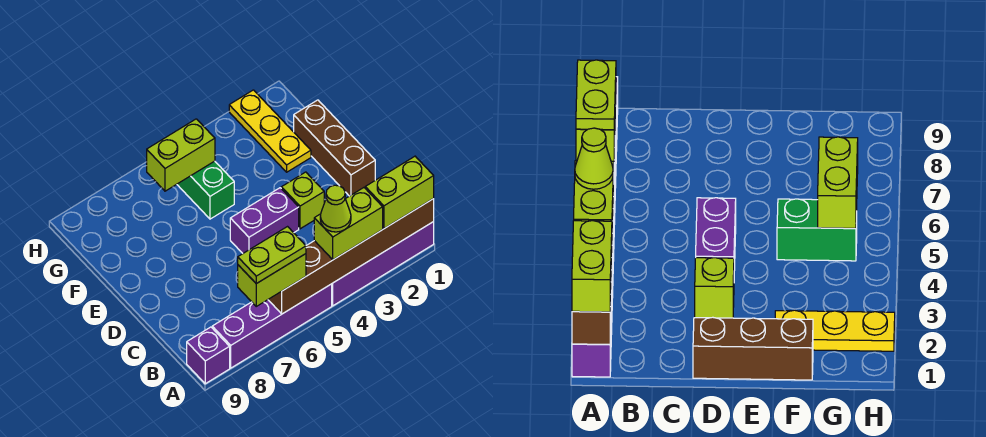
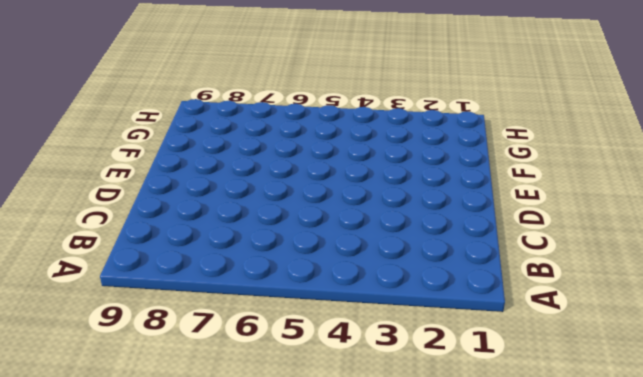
none -> purple brick A1:A4 level 1
none -> purple brick A5:A8 level 1
none -> purple brick A9 level 1

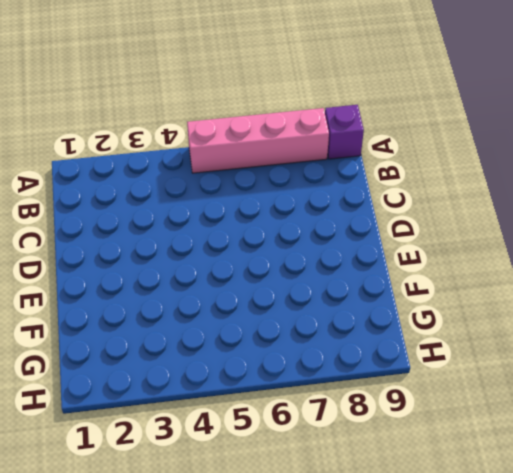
pink brick A5:A8 level 1 -> purple brick A5:A8 level 1
none -> purple brick A1:A4 level 1
none -> brown brick D1:F1 level 1
none -> lime brick D3 level 1

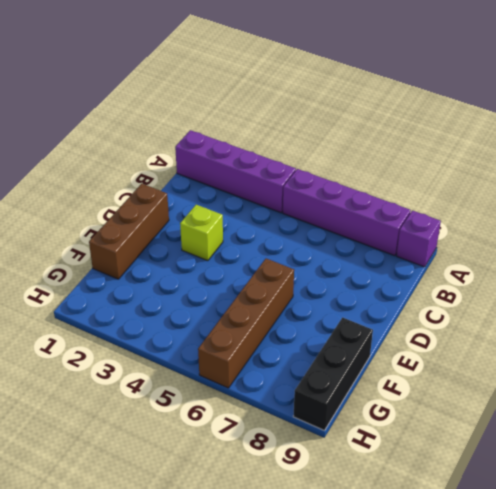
brown brick E6:H6 level 1 -> none
black brick F9:H9 level 1 -> none
none -> purple brick D4:D5 level 1
none -> yellow plate F2:H2 level 1
none -> green brick F5:G5 level 1

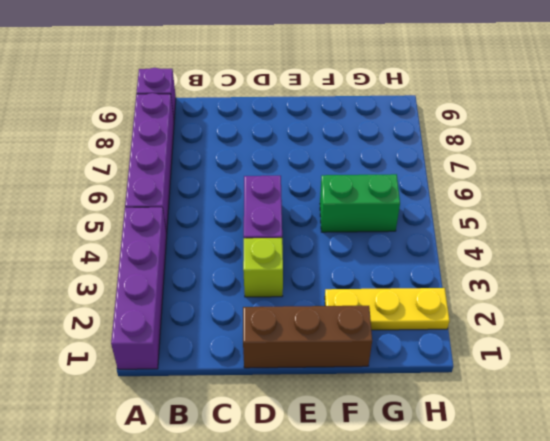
none -> brown brick A1:A6 level 2
none -> lime brick G5:G6 level 2
none -> lime brick A1:A2 level 3

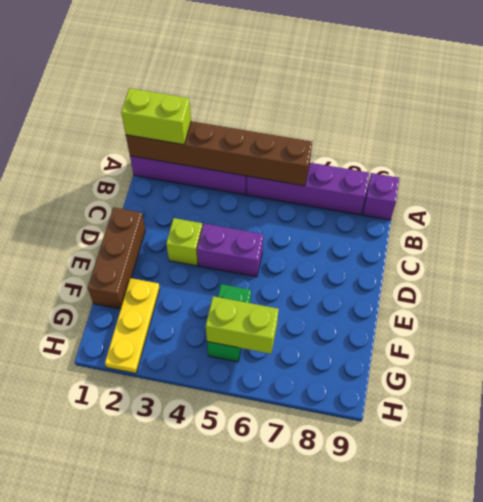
none -> lime brick A3:A4 level 3
none -> lime brick A6:A7 level 3
none -> lime cone A4 level 4

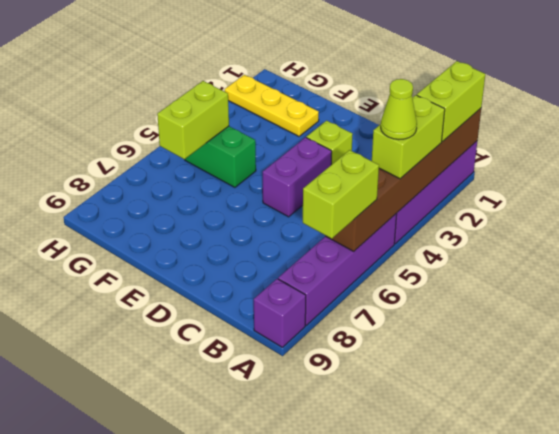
none -> brown brick D1:F1 level 1
none -> lime plate A6:A7 level 4

